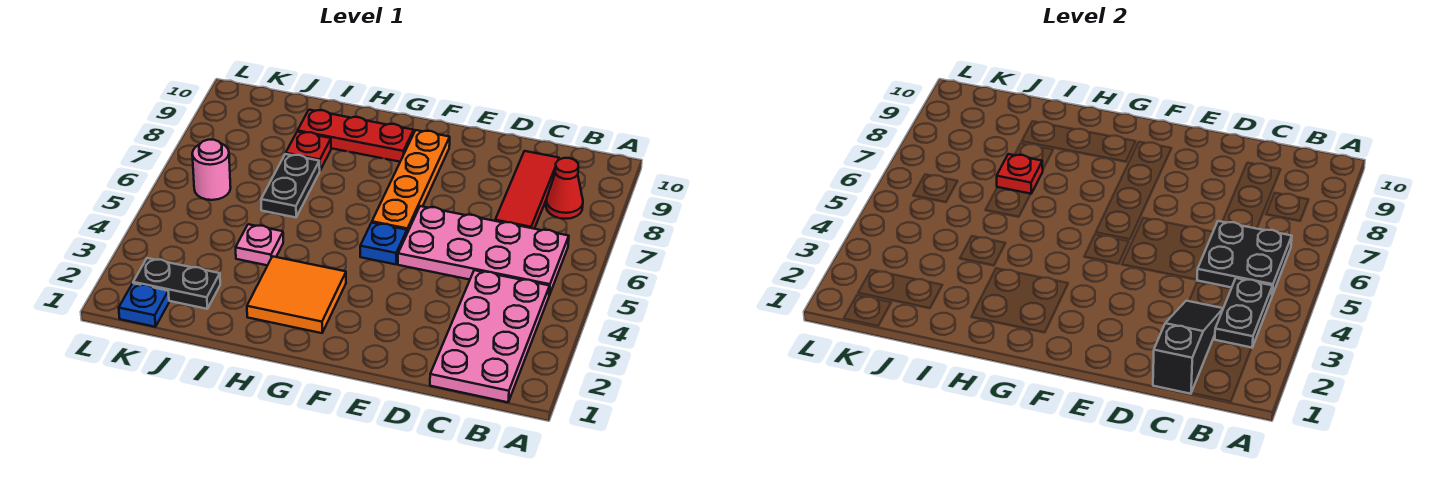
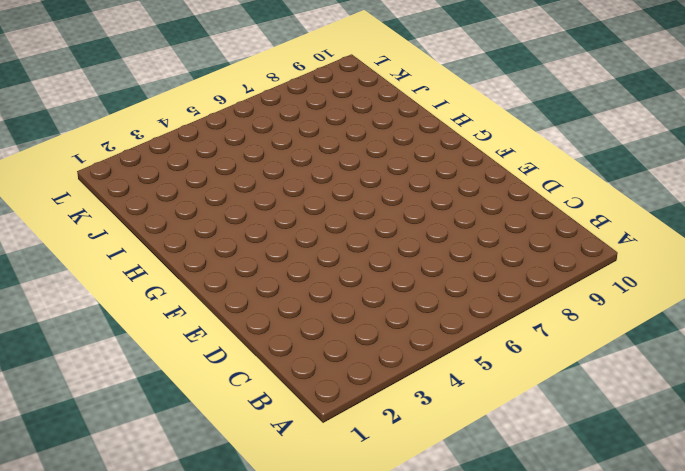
none -> pink plate B1:C4 level 1
none -> pink plate B5:E6 level 1
none -> red cone B8 level 1

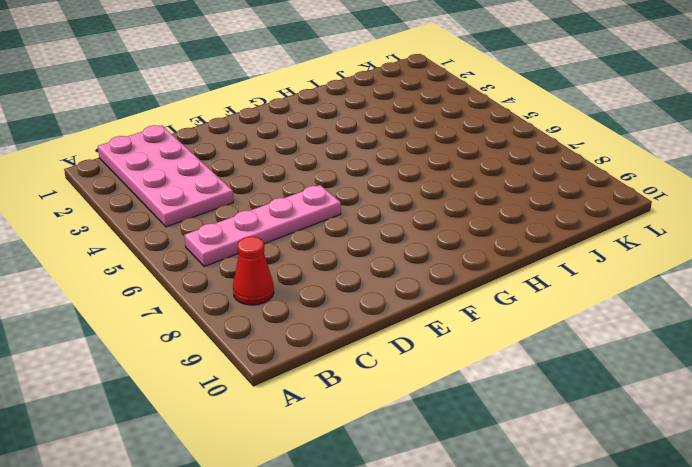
pink plate B6:E6 level 1 -> pink plate B5:E6 level 1
none -> red tile C7:C9 level 1
none -> blue plate F5 level 1
none -> orange plate F6:F9 level 1

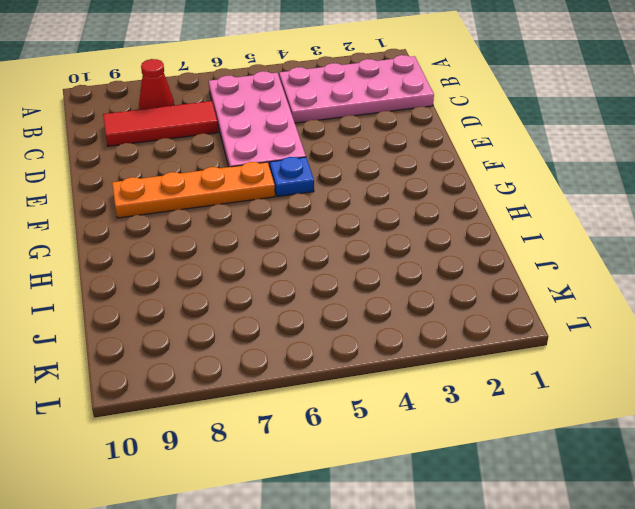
none -> orange tile G2:H3 level 1
none -> red plate G9:I9 level 1
none -> pink plate I4 level 1

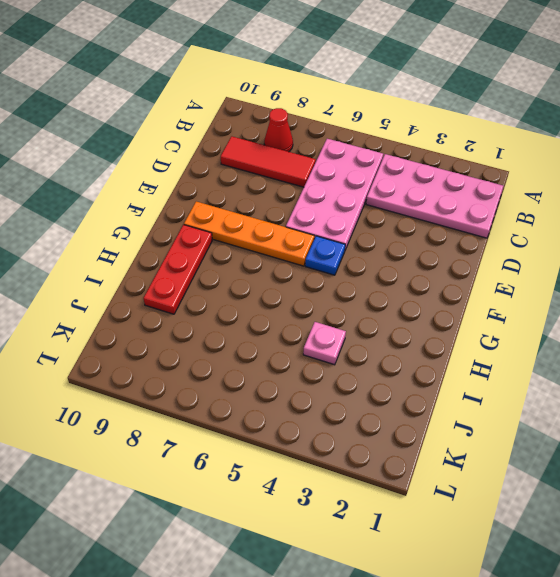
none -> orange tile G2:H3 level 1
none -> black plate I6:I7 level 1
none -> red plate I8 level 1

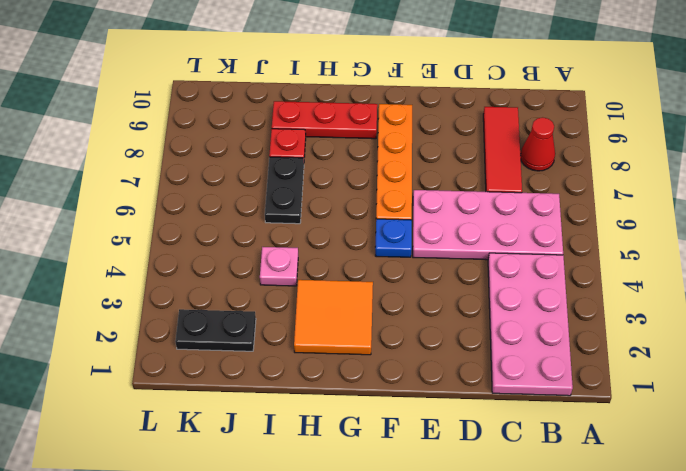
none -> blue plate K1 level 1
none -> pink round brick K6 level 1
none -> black plate B3:B4 level 2

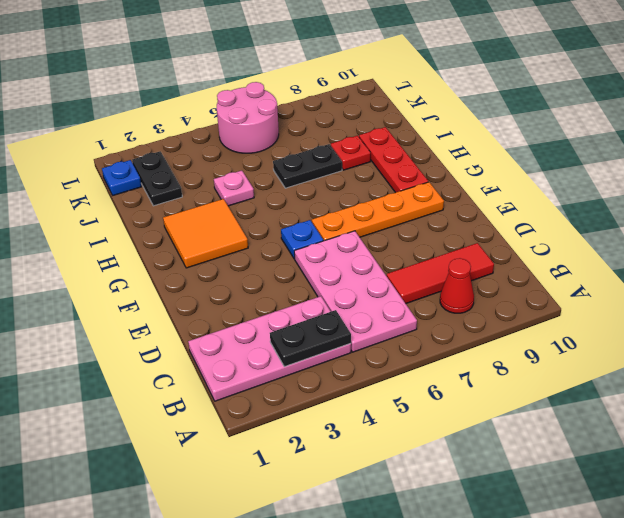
pink round brick K5:L6 level 1 -> pink round brick K6 level 1
none -> black plate B5:C6 level 2
none -> black slope C1:C3 level 2 top 1
none -> red plate I7 level 2

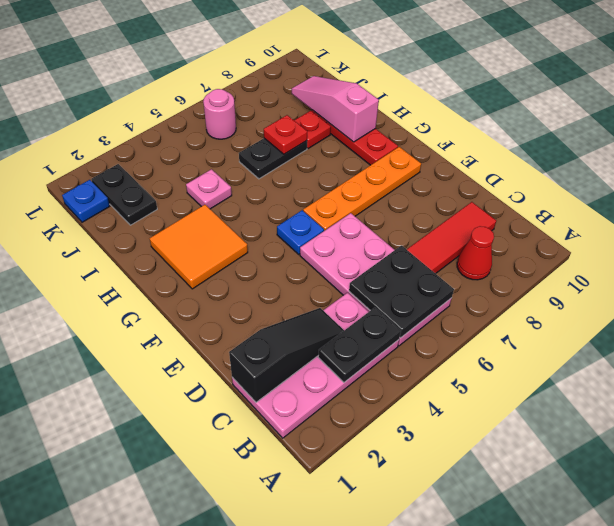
pink slope H9:J9 level 2 top H -> none

